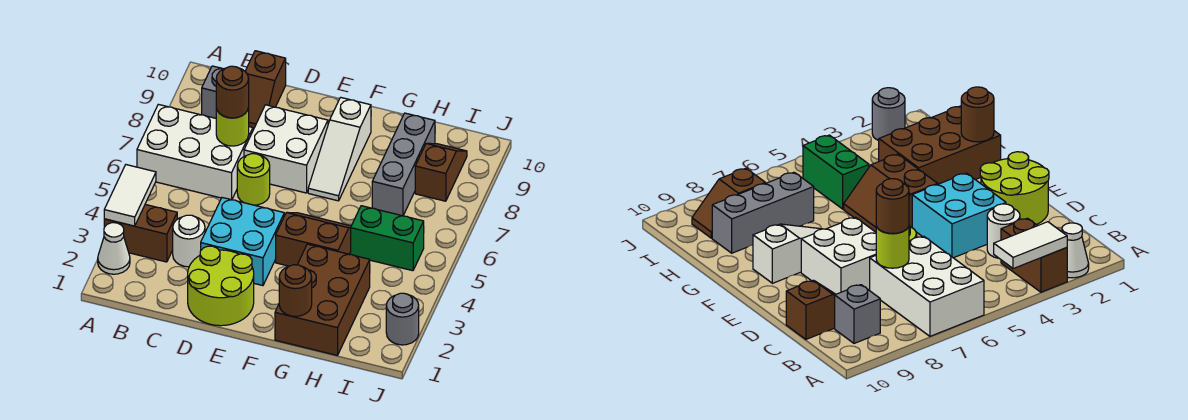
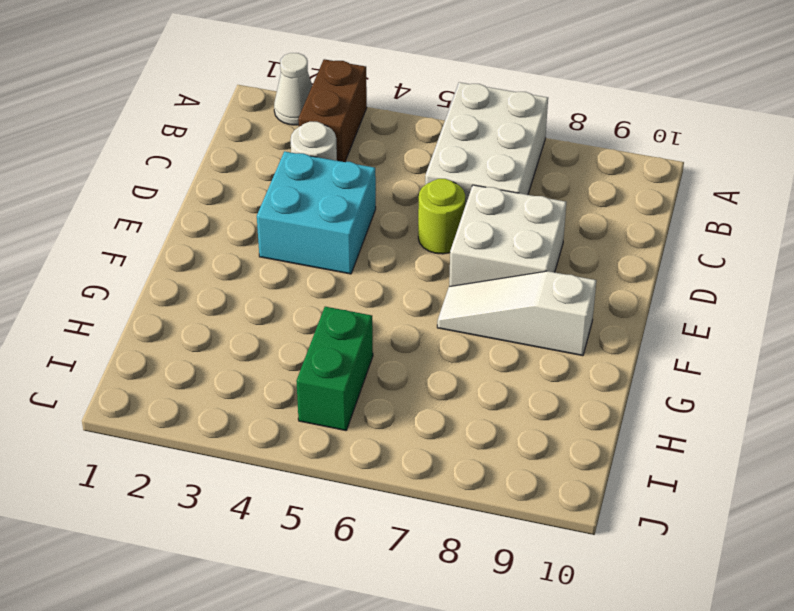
none -> grey brick B9 level 1
none -> brown slope C9:C10 level 1 top 10
none -> lime round brick D1:E2 level 1

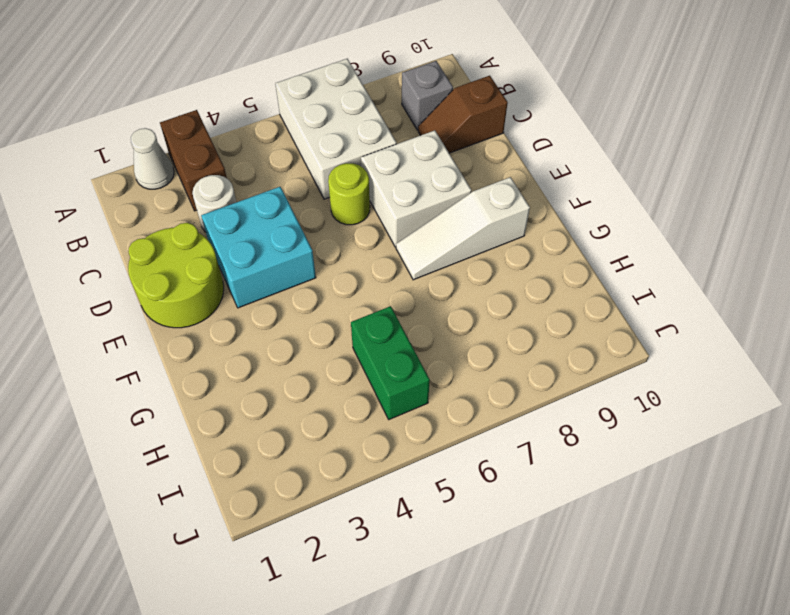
none -> brown slope F4:G5 level 1 top 4
none -> brown brick G1:H3 level 1
none -> grey brick H7:H9 level 1

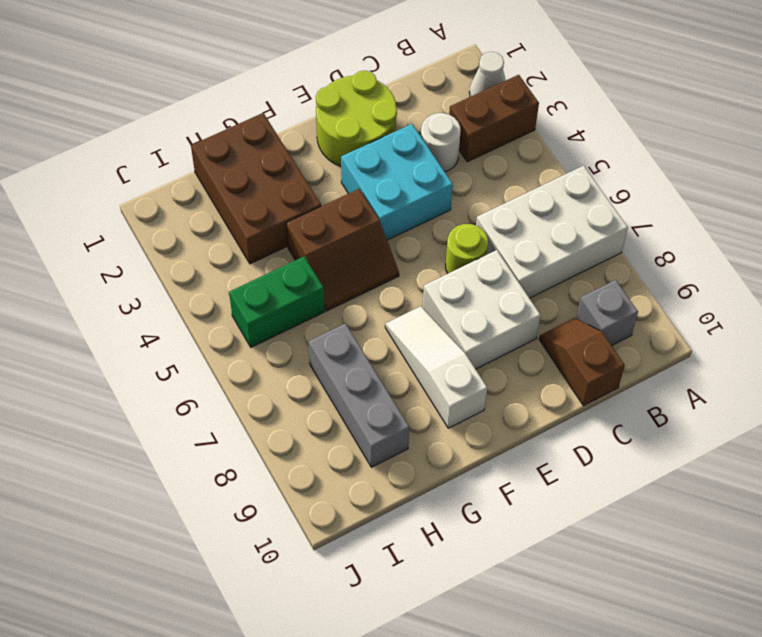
none -> brown slope I8:I9 level 1 top 8
none -> grey round brick J2 level 1
none -> white tile A3:A4 level 2

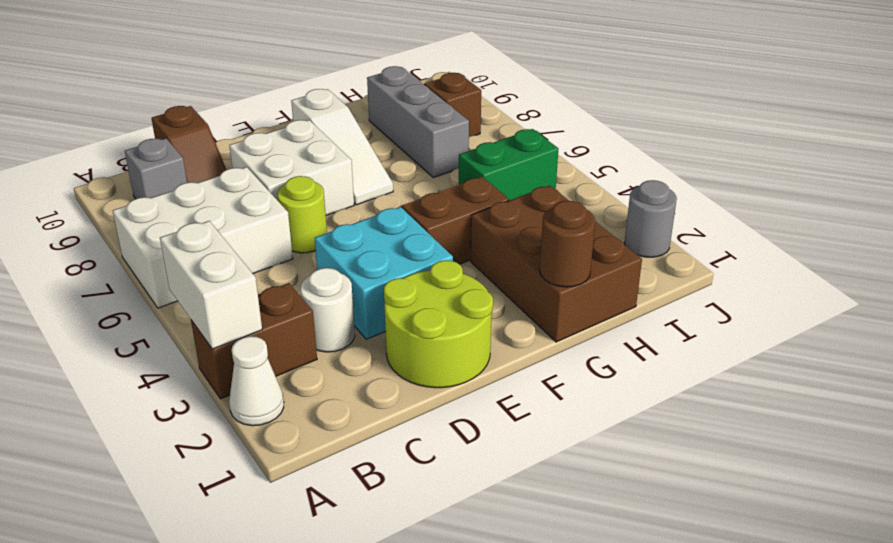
white brick A3:A4 level 2 -> white tile A3:A4 level 2
none -> lime round brick C7 level 2
none -> brown round brick C7 level 3

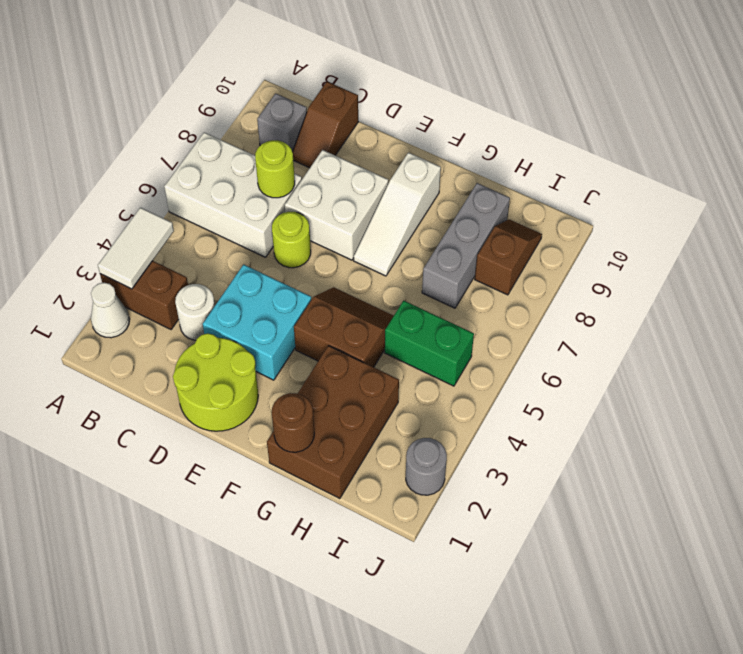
none -> brown round brick C7 level 3

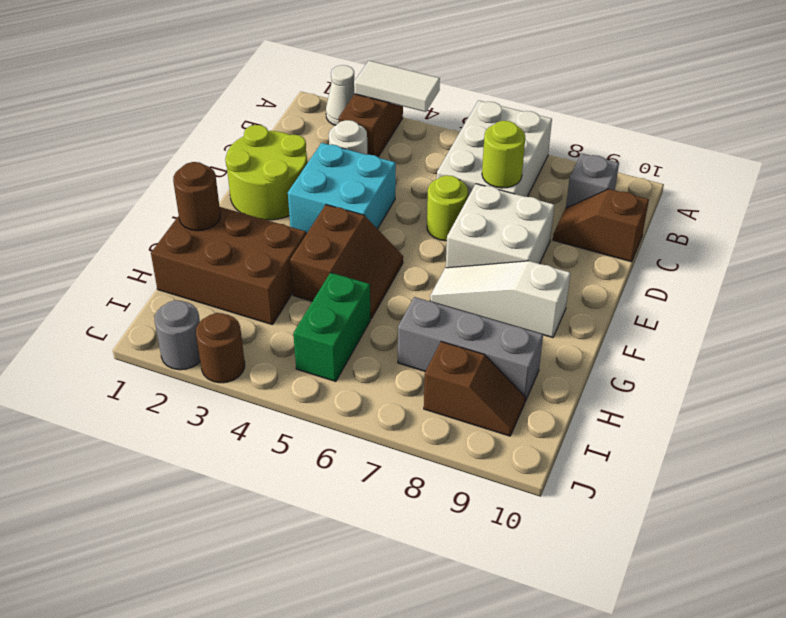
brown round brick J3 level 1 -> brown round brick C7 level 3

